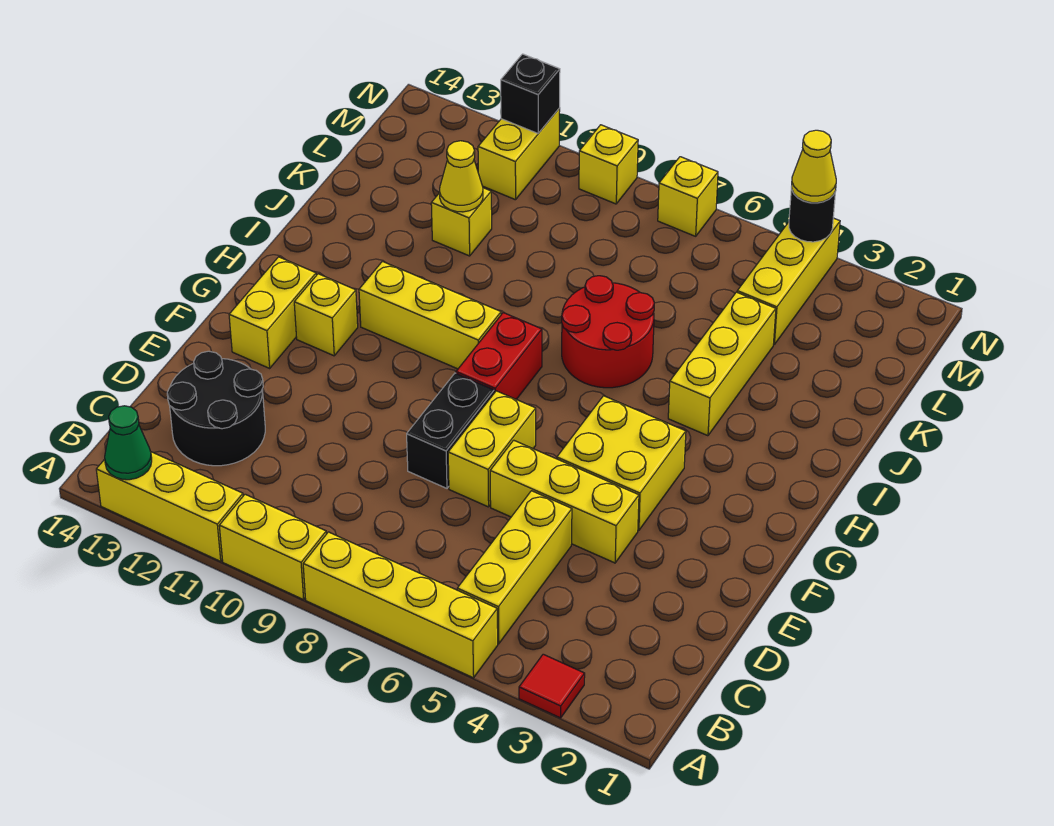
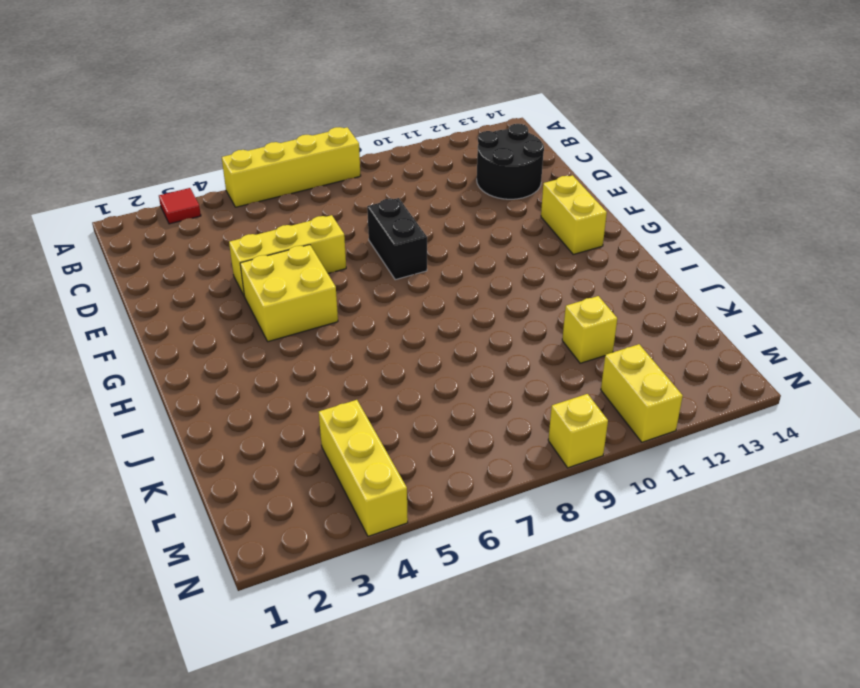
none -> yellow brick A9:A10 level 1
none -> yellow brick A11:A13 level 1
none -> yellow brick B5:D5 level 1

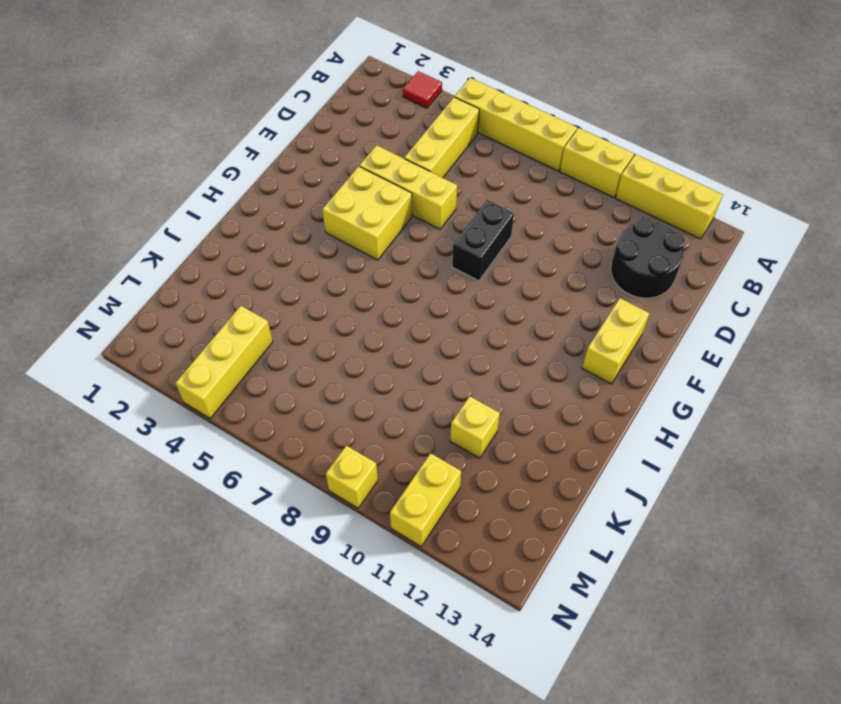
none -> yellow brick E7:F7 level 1
none -> red brick G8:H8 level 1
none -> yellow brick G12 level 1

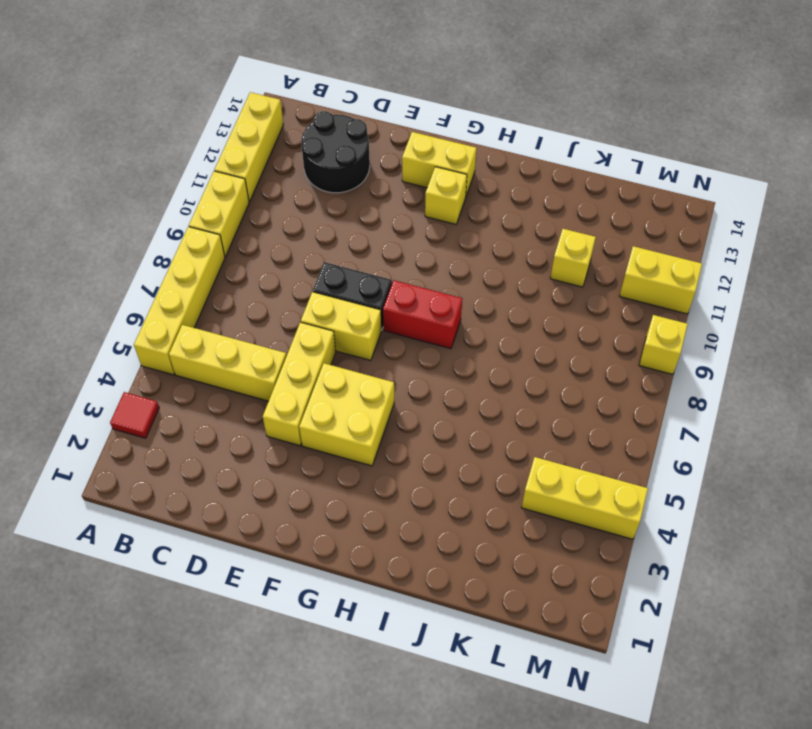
none -> yellow brick H9:H11 level 1
none -> yellow brick I4:K4 level 1
none -> red round brick I6:J7 level 1

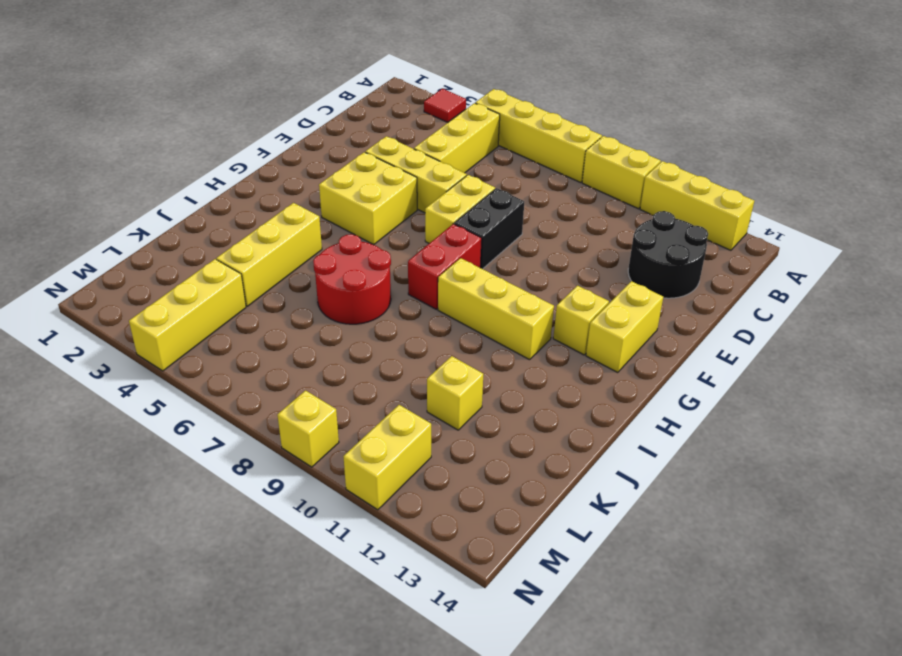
none -> yellow brick N7 level 1
none -> green cone A13 level 2
none -> yellow cone K11 level 2

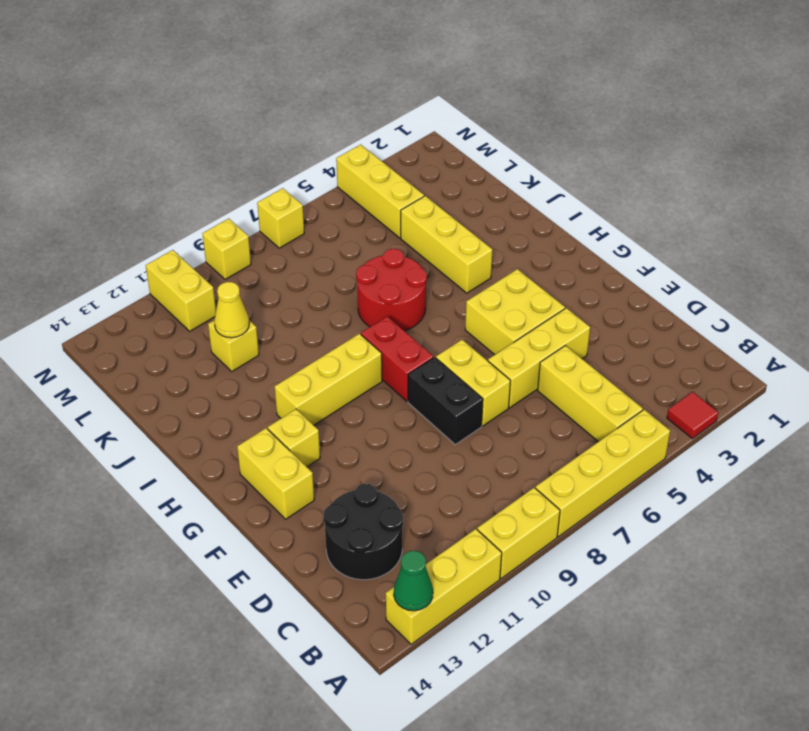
none -> black round brick N4 level 2
none -> black brick N11 level 2
none -> yellow cone N4 level 3

